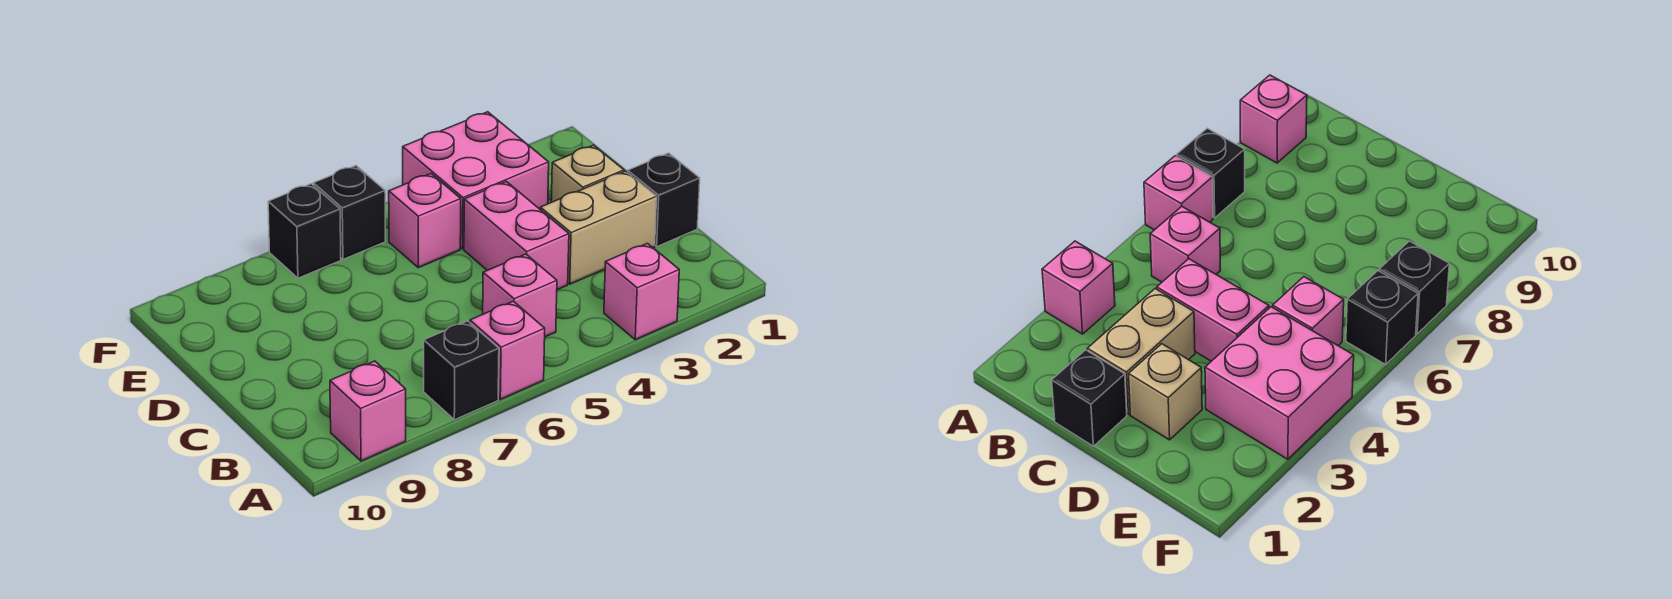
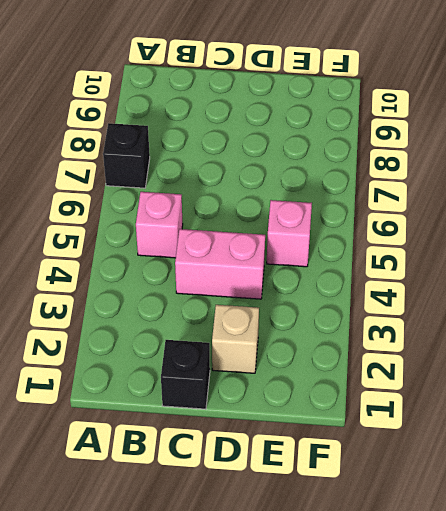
none -> pink brick A3 level 1
none -> pink brick A6 level 1
none -> pink brick A9 level 1

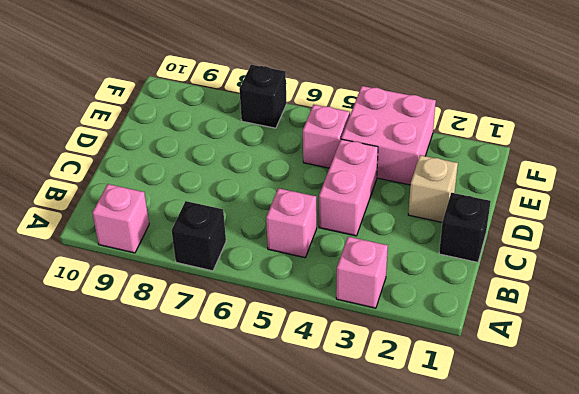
none -> pink brick A6 level 1
none -> tan brick C2:C3 level 1
none -> black brick F6 level 1

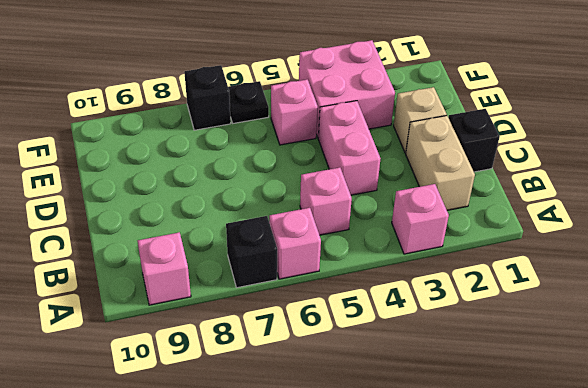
tan brick B2:C2 level 1 -> tan brick C2:C3 level 1
black plate F6 level 1 -> black brick F6 level 1

